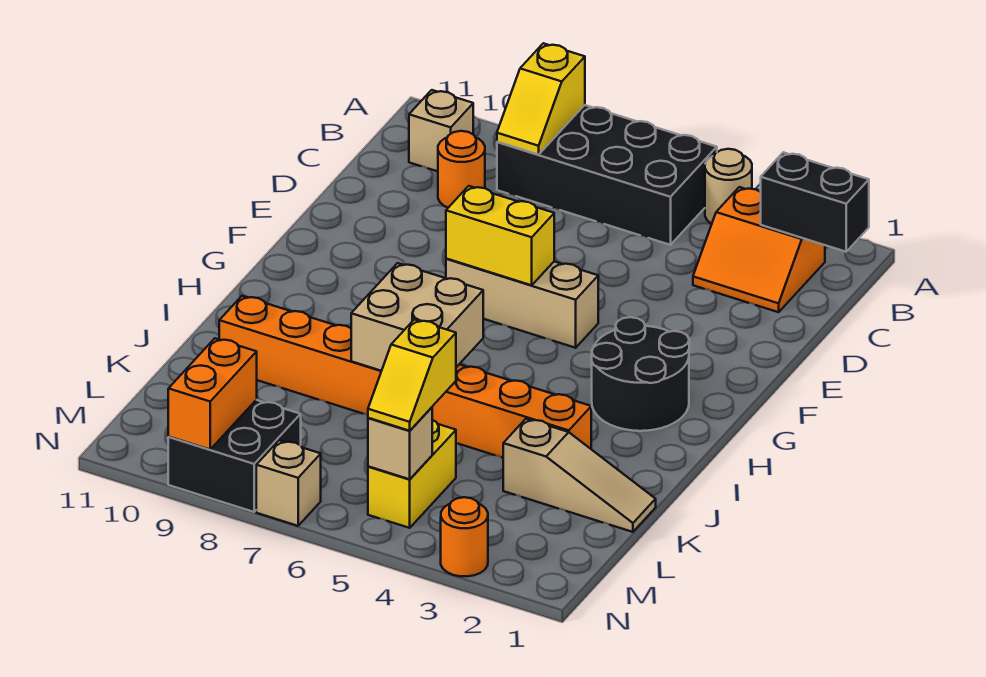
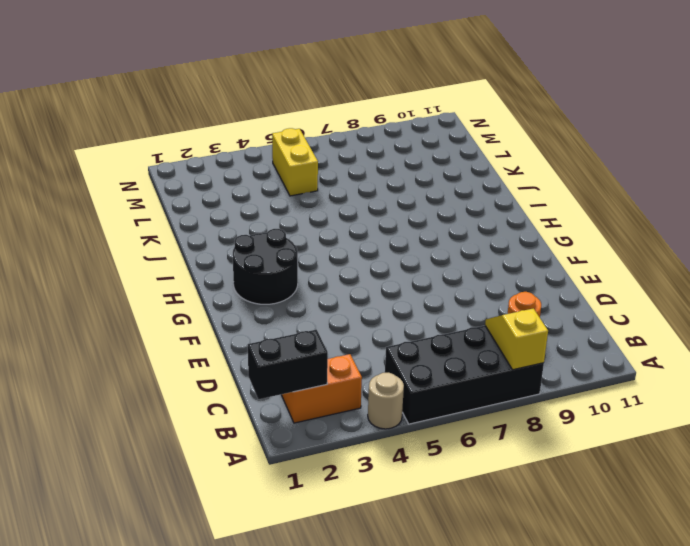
none -> tan brick B10 level 1
none -> tan brick F5:F7 level 1
none -> orange brick J3:J10 level 1

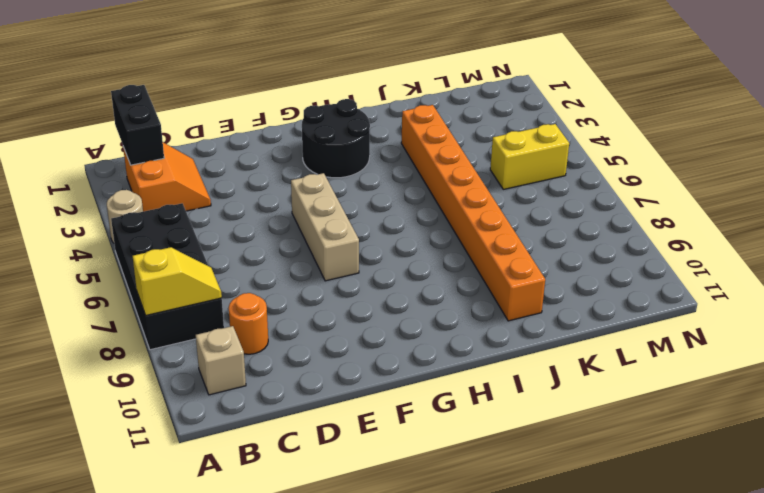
none -> tan slope K1:K3 level 1 top 3
none -> black brick M8:N9 level 1
none -> orange round brick N3 level 1

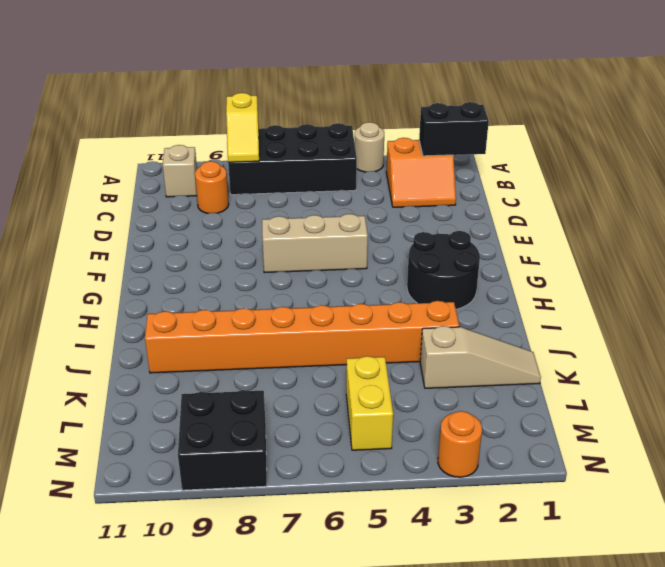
none -> tan brick N7 level 1
none -> yellow brick F6:F7 level 2
none -> tan brick I6:J7 level 2

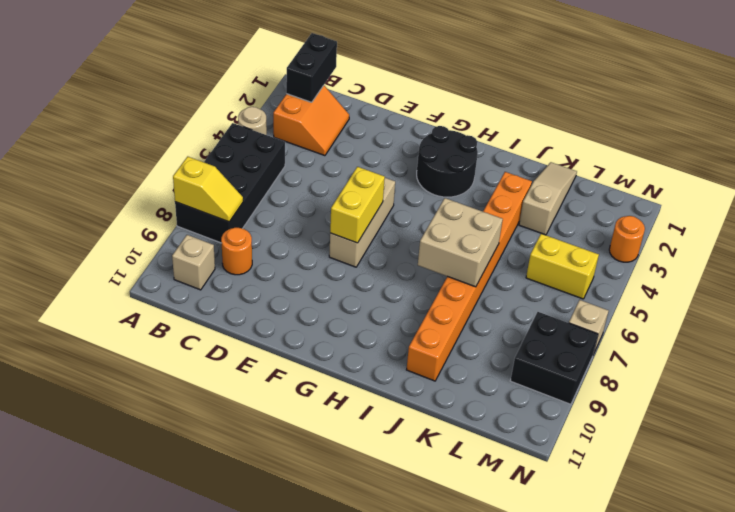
none -> tan brick M5 level 2
none -> orange brick M9:N9 level 2
none -> yellow slope L5:M5 level 3 top L

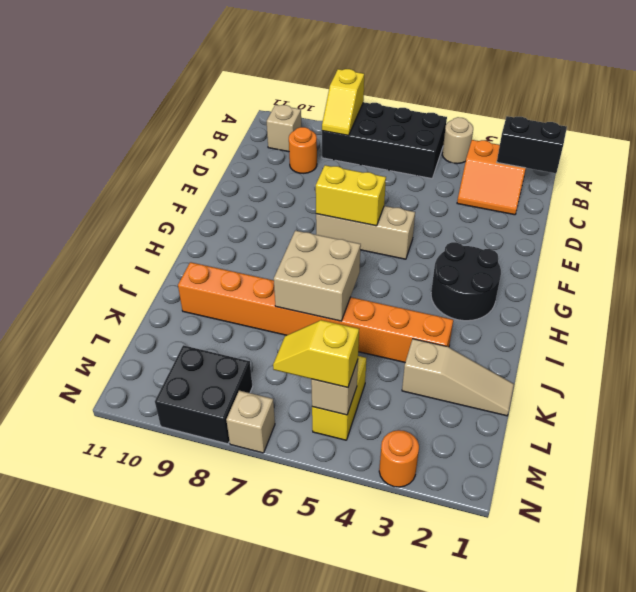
yellow slope M5:M6 level 3 top 5 -> yellow slope L5:M5 level 3 top L
none -> orange brick M9:N9 level 2

